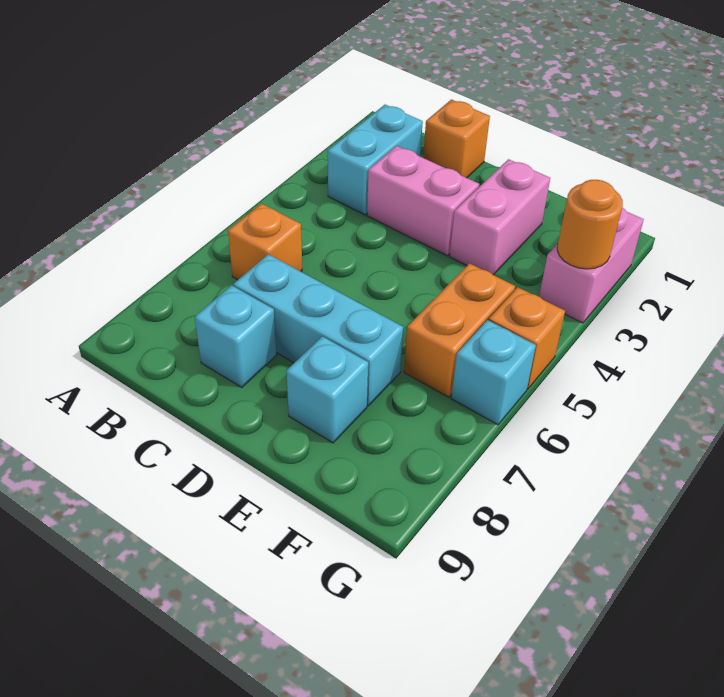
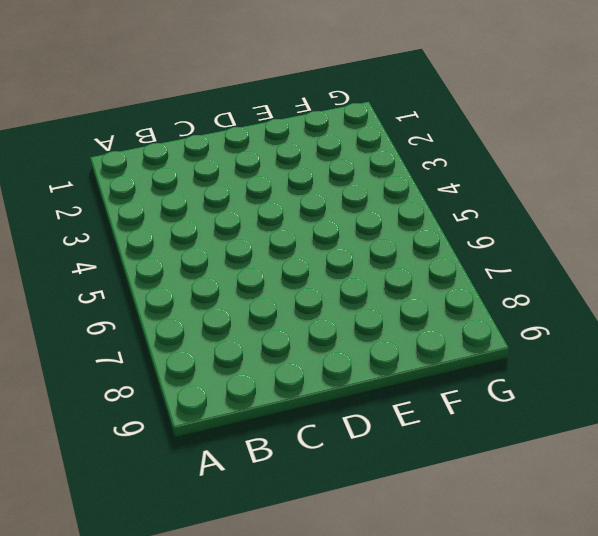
none -> cyan brick B2:B3 level 1
none -> orange brick B6 level 1
none -> orange brick C1 level 1

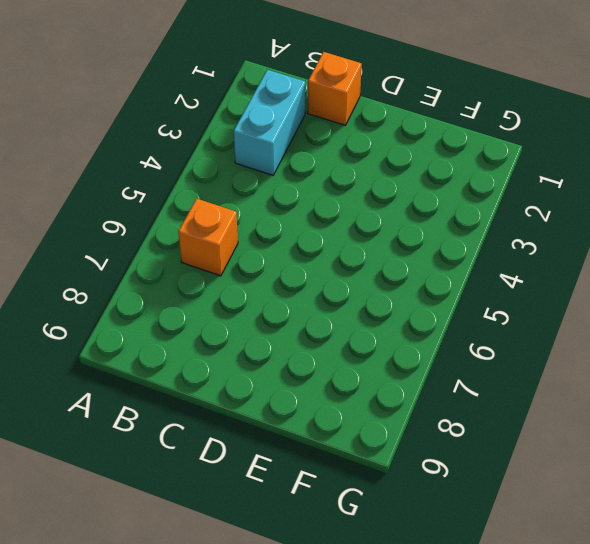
none -> pink brick C3:D3 level 1
none -> cyan brick C7:E7 level 1
none -> cyan brick C8 level 1

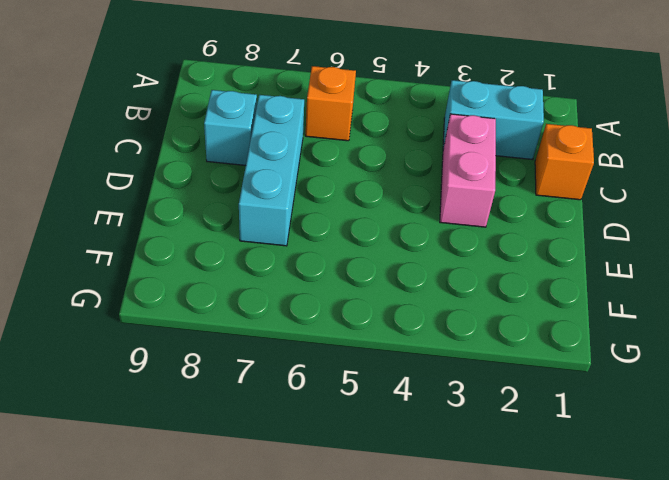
none -> pink brick E2:E3 level 1
none -> cyan brick E8 level 1
none -> orange brick F5:F6 level 1

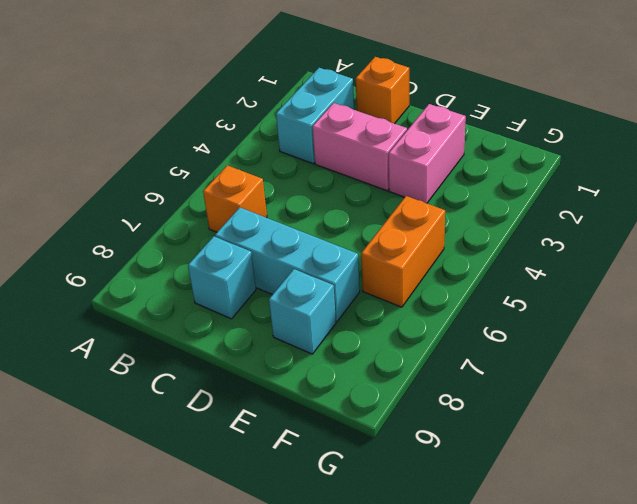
none -> pink brick G2:G3 level 1
none -> orange brick G5 level 1
none -> cyan brick G6 level 1

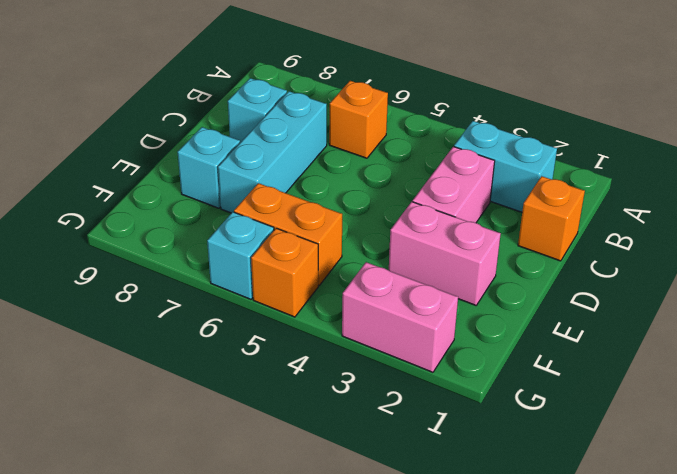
none -> orange round brick G3 level 2

